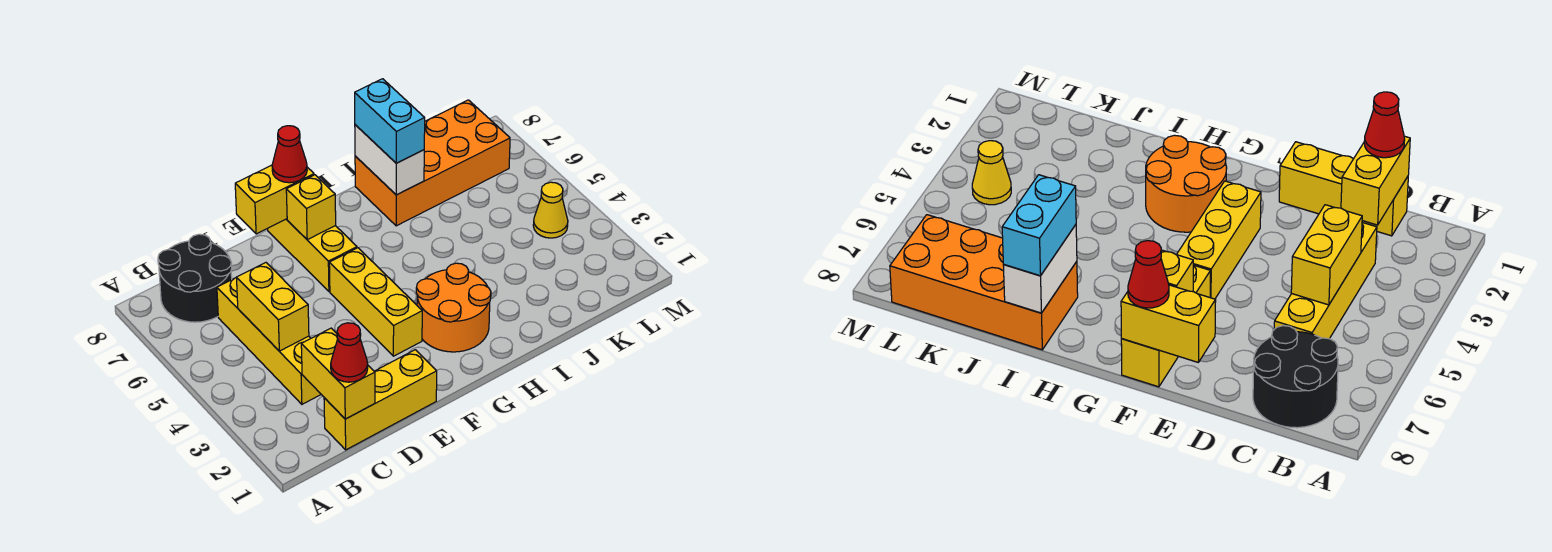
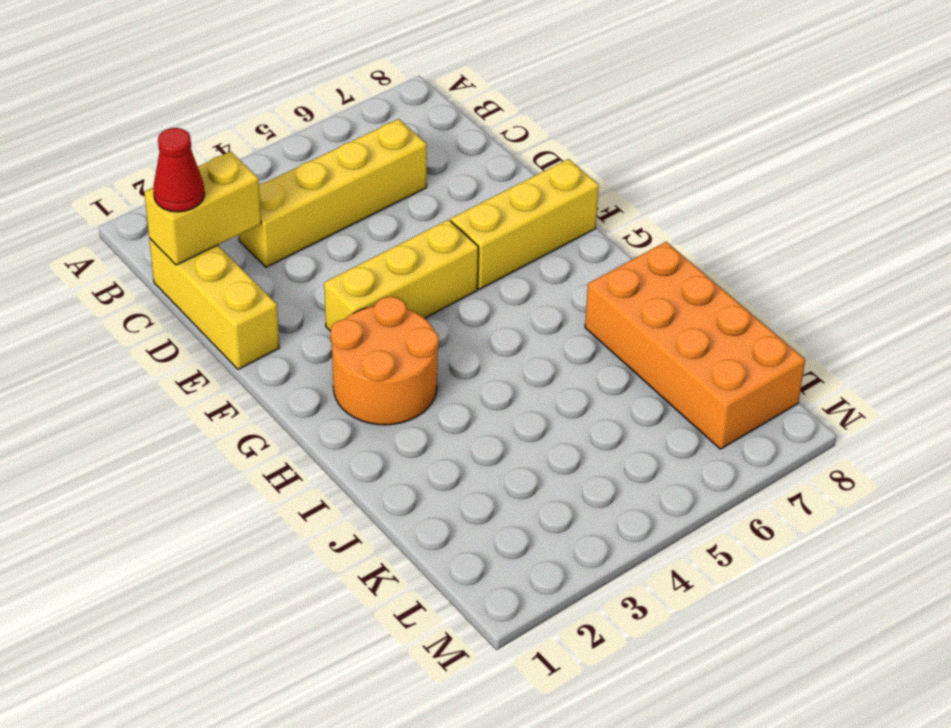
none -> black round brick B7:C8 level 1
none -> yellow cone L4 level 1
none -> yellow brick C4:C5 level 2

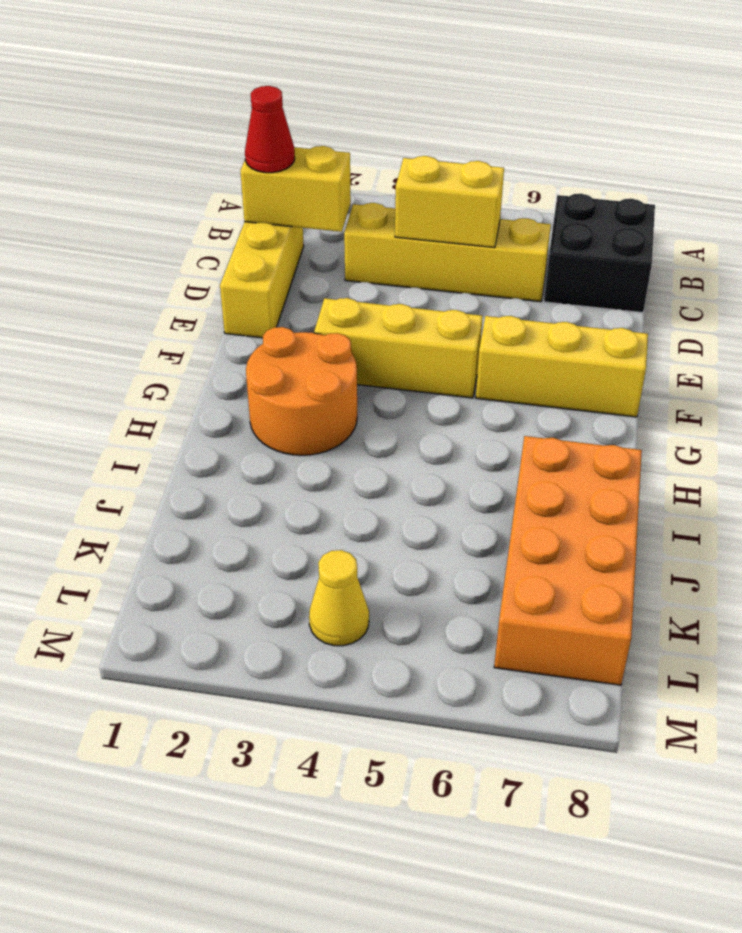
black brick B7:C8 level 1 -> black round brick B7:C8 level 1
none -> yellow brick E8:F8 level 2
none -> yellow brick F7 level 2
none -> white brick I7:I8 level 2

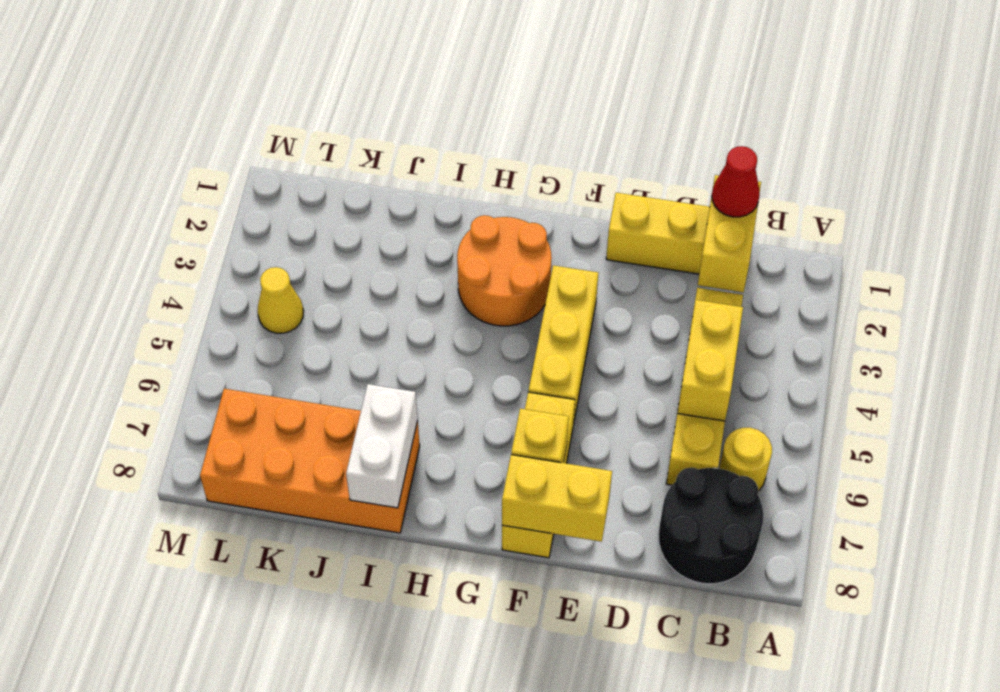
yellow round brick B6 level 1 -> none
none -> red cone F8 level 3
none -> cyan brick I7:I8 level 3

